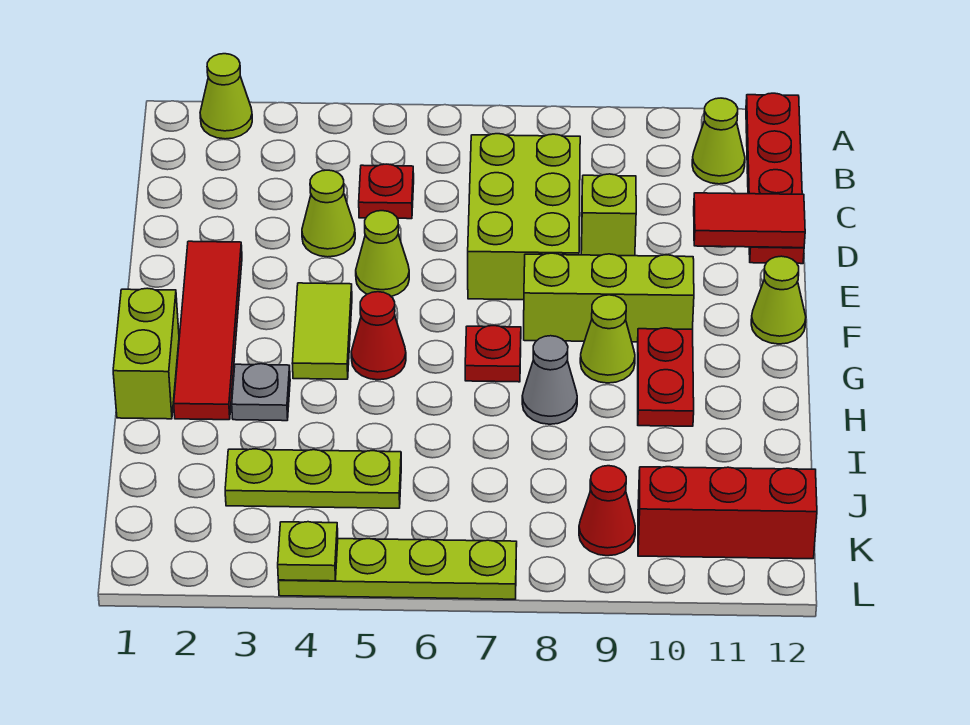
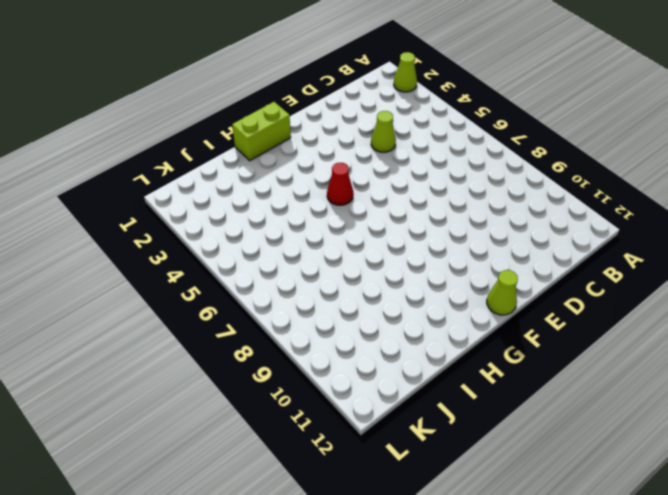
none -> red plate A12:D12 level 1
none -> lime cone B11 level 1
none -> red plate C5 level 1

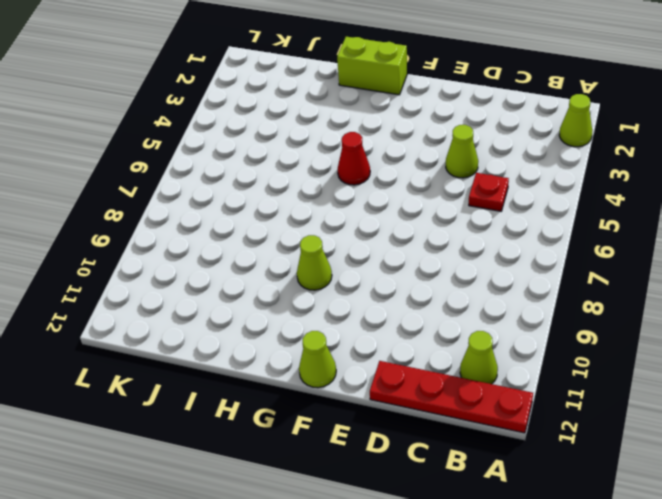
none -> lime brick C7:E8 level 1
none -> lime brick D9 level 1
none -> red tile E2:H2 level 1

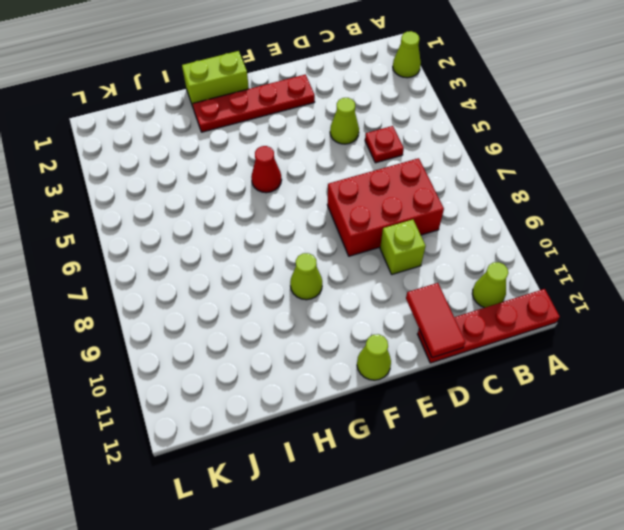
red brick C7:E8 level 1 -> lime brick C7:E8 level 1
red plate E2:H2 level 1 -> red tile E2:H2 level 1
none -> lime cone E5 level 1
none -> lime tile F4:G4 level 1
none -> lime brick F8:F10 level 1

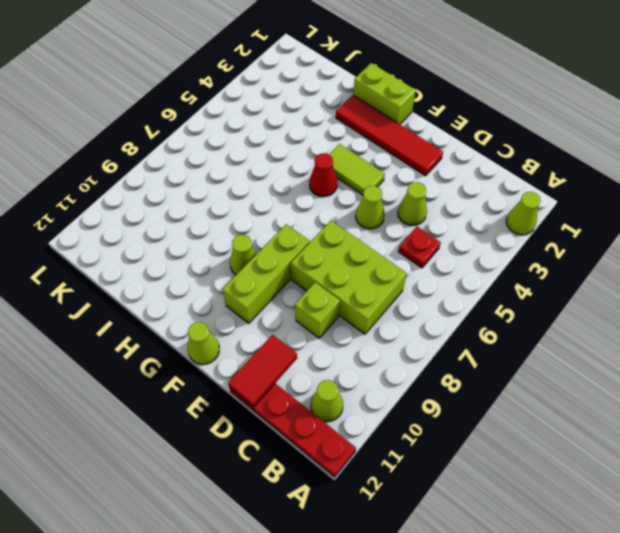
none -> red plate G7 level 1
none -> red plate G10:H10 level 1
none -> grey plate H3 level 1

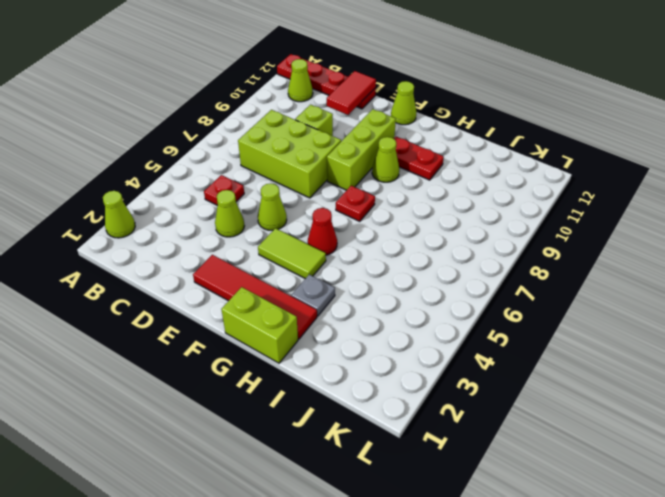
none -> grey cone H8 level 1
none -> lime plate J3:J5 level 1
none -> red cone K9 level 1

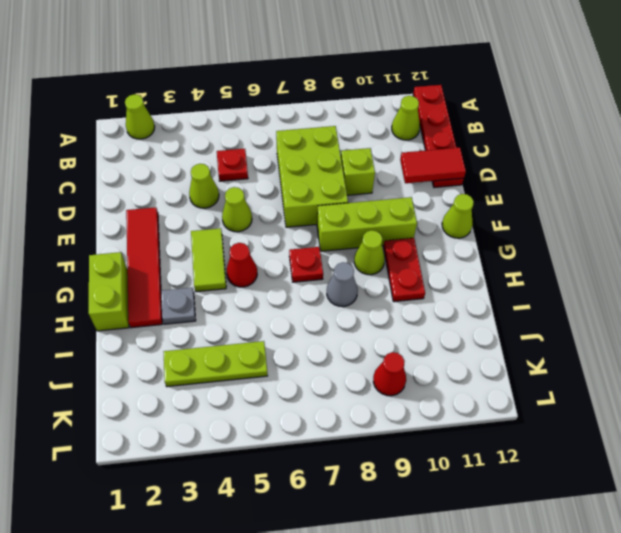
none -> red brick K10:K12 level 1
none -> lime plate L4:L7 level 1
none -> lime plate L4 level 2

